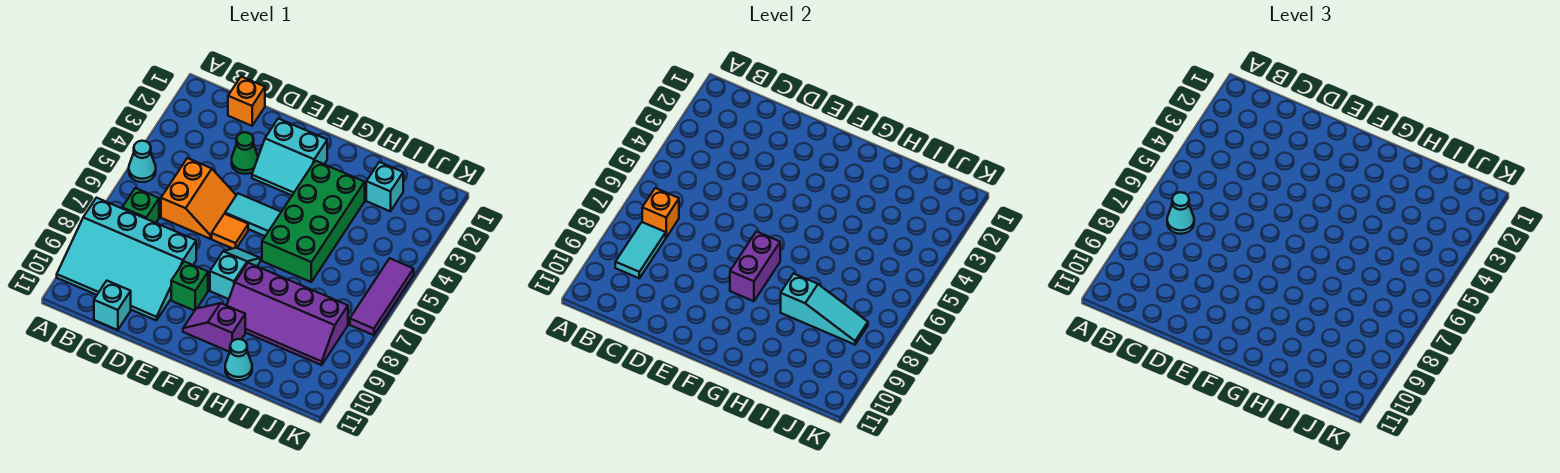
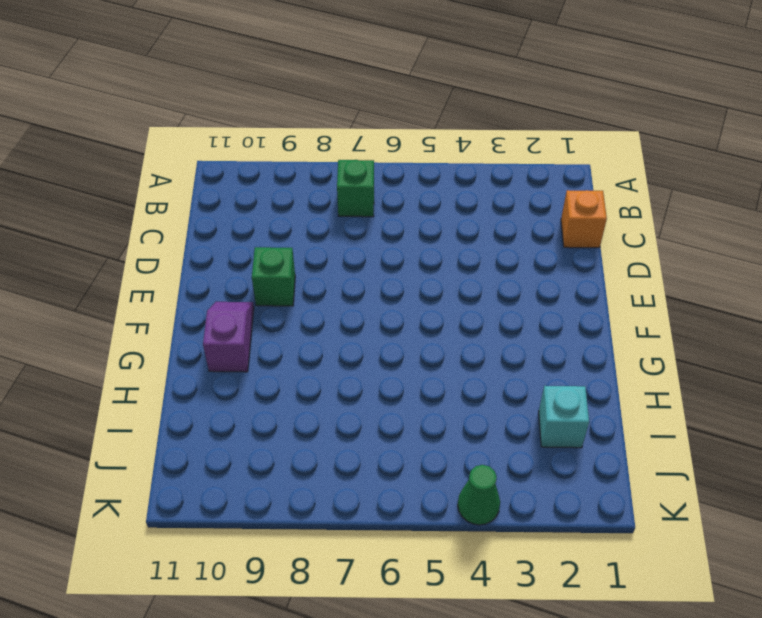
green cone K4 level 1 -> green cone D3 level 1
none -> cyan cone A5 level 1
none -> cyan slope A8:D10 level 1 top 8
none -> orange slope C5:D6 level 1 top C

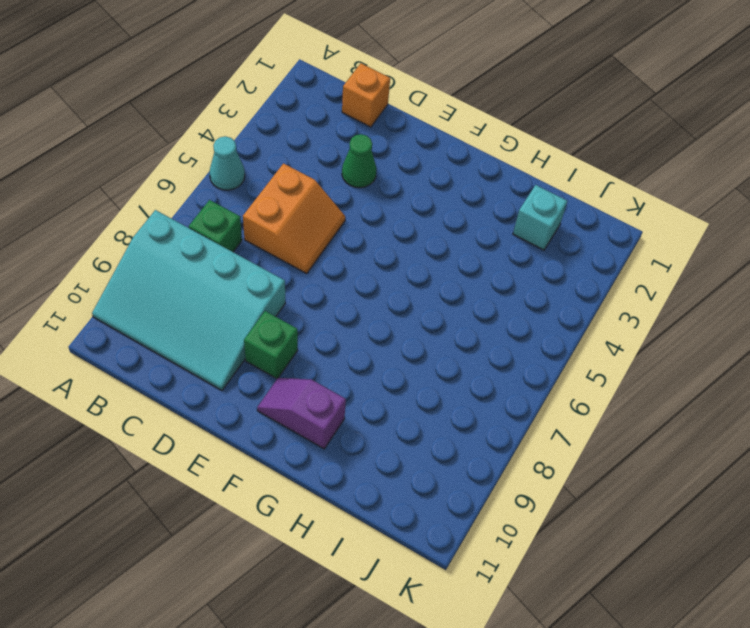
none -> cyan brick C11 level 1
none -> cyan slope E2:F3 level 1 top 2
none -> cyan tile E5:F5 level 1

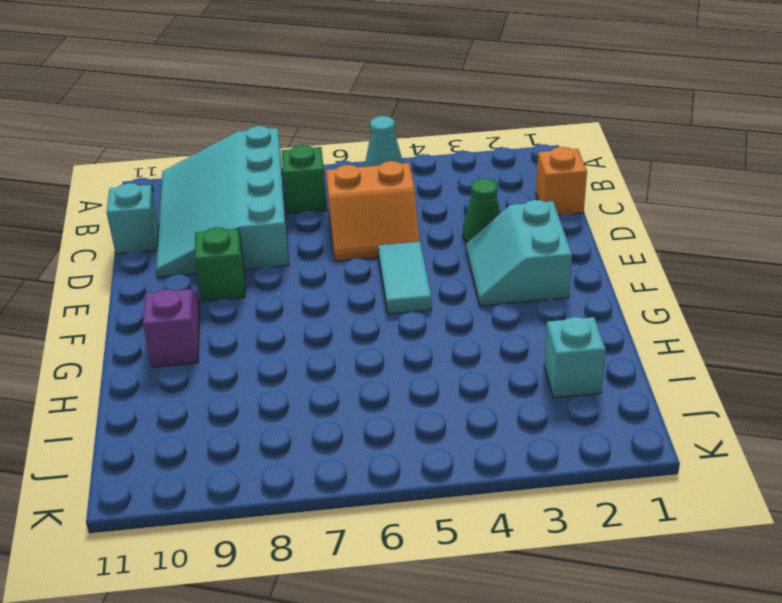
none -> orange tile E6 level 1
none -> cyan slope F7:F8 level 1 top 8
none -> green brick G3:H6 level 1

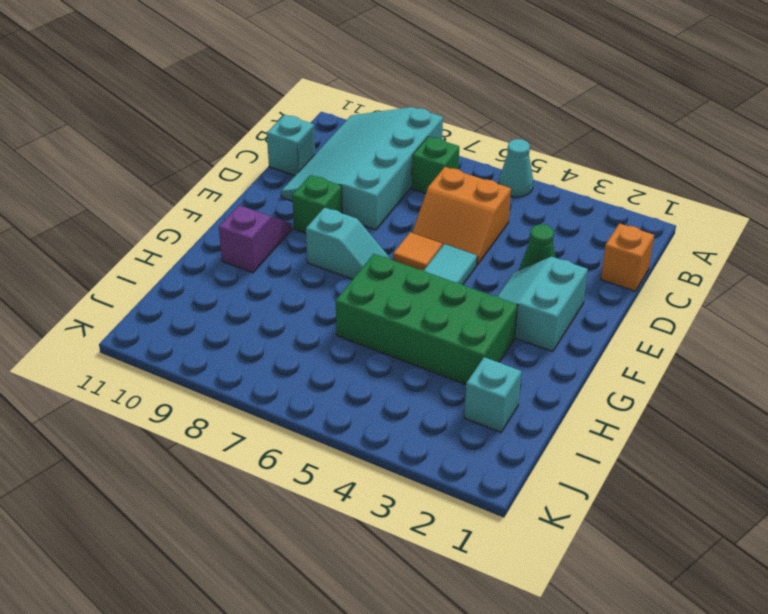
none -> purple slope G8:J9 level 1 top 8
none -> cyan cone H11 level 1
none -> purple tile K5:K7 level 1

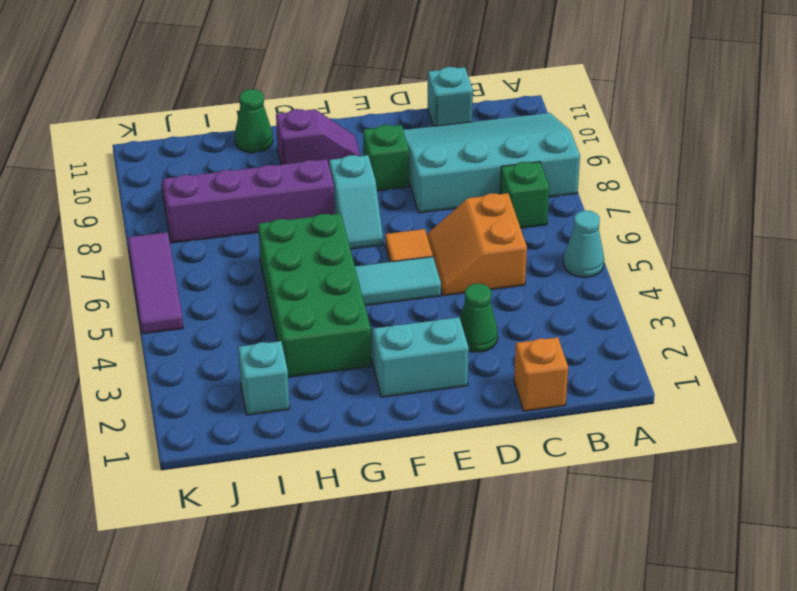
green cone H11 level 1 -> cyan cone H11 level 1
none -> orange brick B7 level 2
none -> cyan tile B8:B9 level 2
none -> purple brick F7:F8 level 2

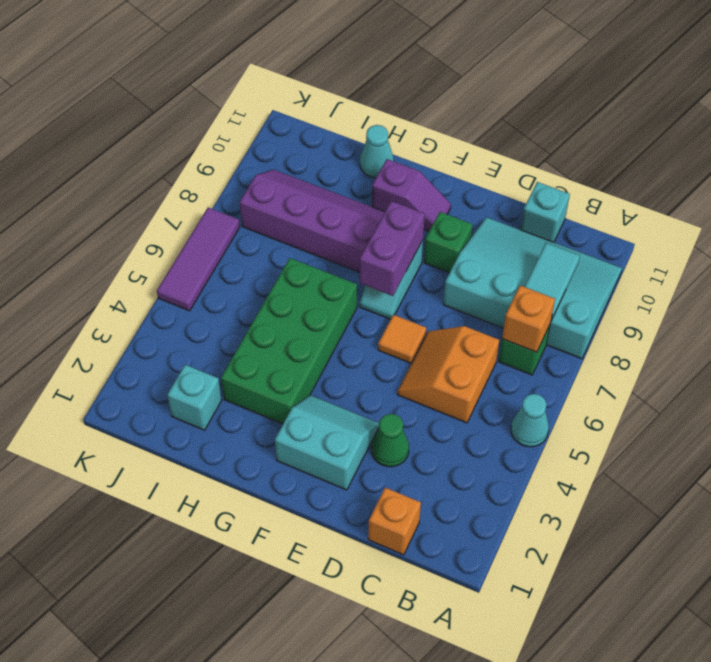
none -> cyan tile E5:F5 level 1
none -> cyan slope H8:J8 level 2 top H
none -> cyan cone B7 level 3

